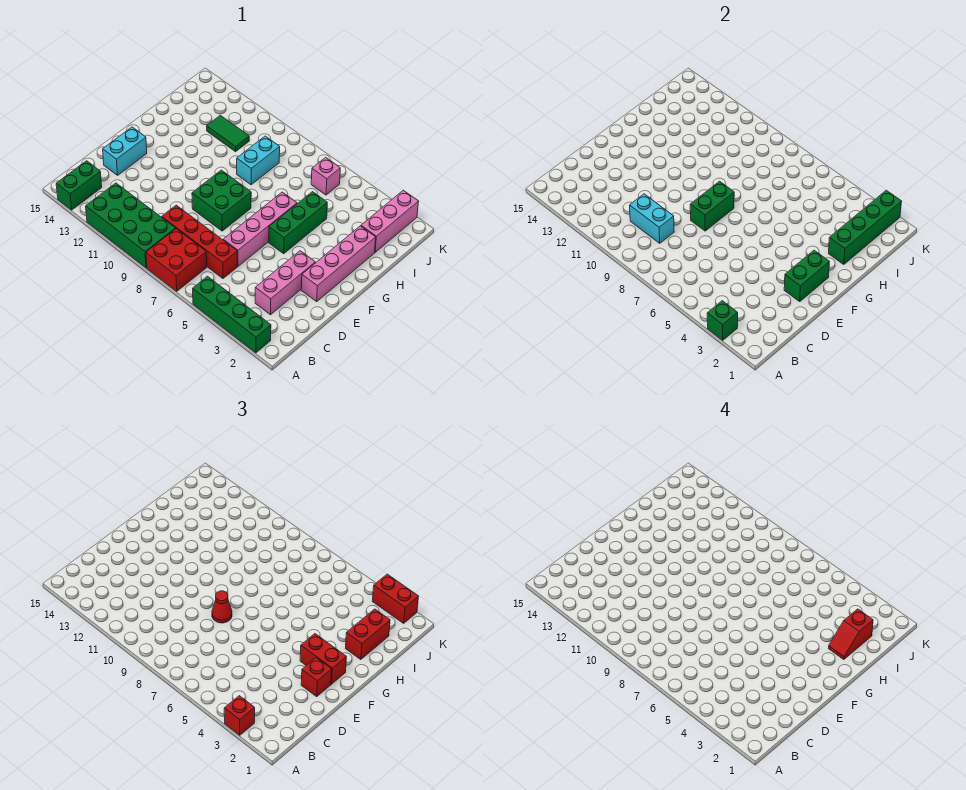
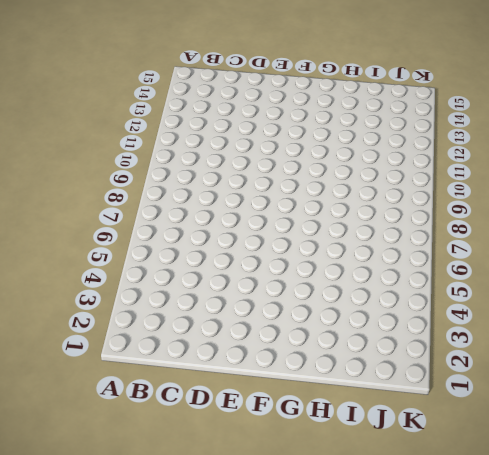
none -> green brick A2:A5 level 1
none -> red brick A7:B8 level 1
none -> green brick A9:B12 level 1

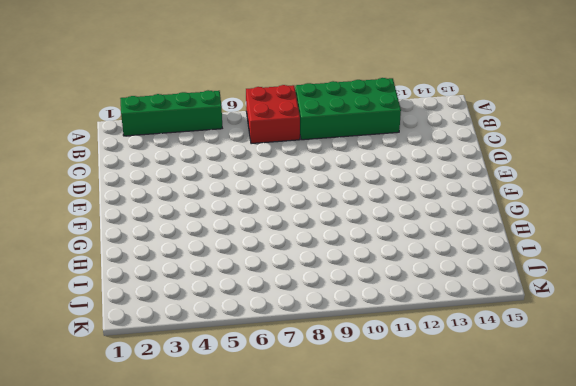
none -> green brick A14:B14 level 1
none -> pink brick C3:E3 level 1
none -> red brick C6:C9 level 1

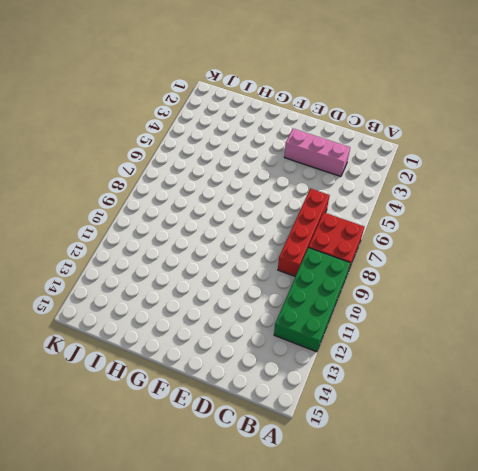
none -> green brick A2:A5 level 1
none -> green brick A14:B14 level 1
none -> pink brick D6:G6 level 1

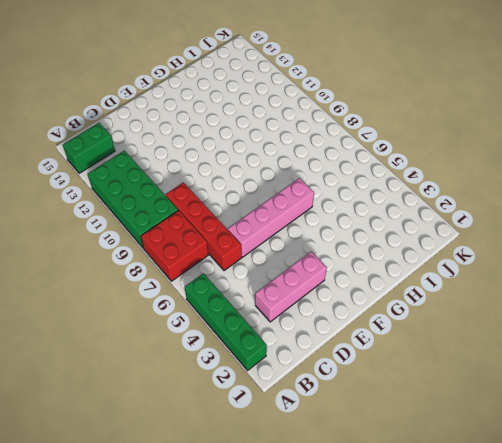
none -> cyan brick D14:E14 level 1
none -> pink brick E2:H2 level 1
none -> green brick E8:F9 level 1

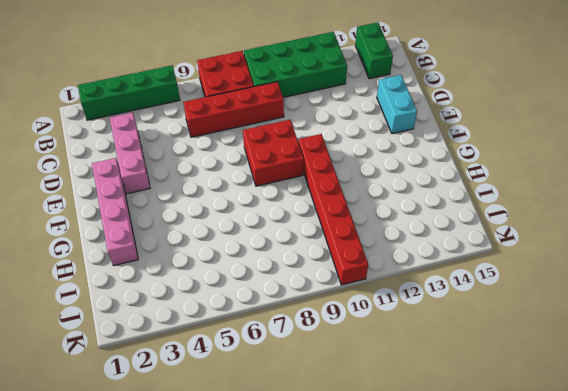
red brick E8:F9 level 1 -> green brick E8:F9 level 1
red brick F10:K10 level 1 -> none
none -> pink brick D6:G6 level 1
none -> green brick F5:H5 level 1
none -> cyan brick H9:I9 level 1

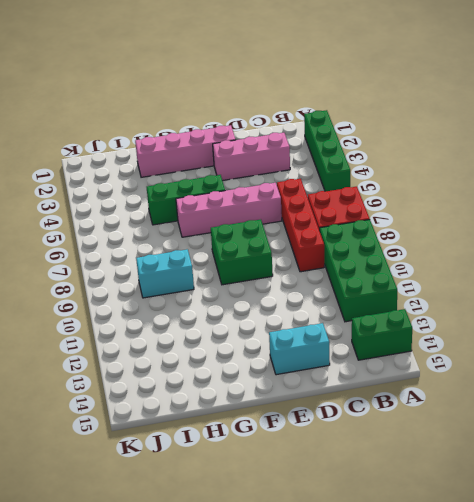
none -> pink brick I2:K2 level 1
none -> green tile I11:I12 level 1
none -> pink brick J6 level 1

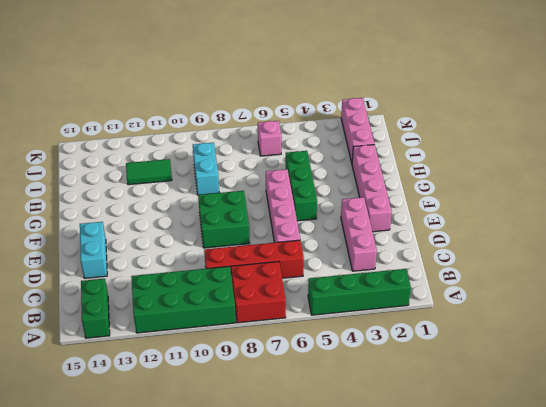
none -> green brick A3 level 2
none -> cyan brick C9:C10 level 2
none -> green brick E2:F2 level 2

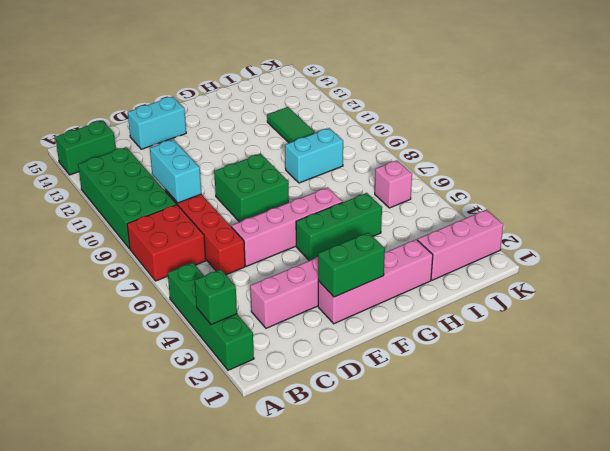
none -> green brick E8:F8 level 2
none -> green brick H2:K2 level 2
none -> red brick A3 level 3

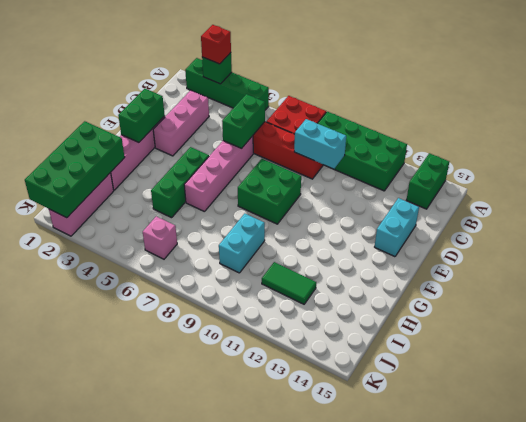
green brick C6:D6 level 2 -> green brick E8:F8 level 2
green brick H1:K2 level 2 -> green brick H2:K2 level 2
none -> red brick E2 level 3
none -> red cone E8 level 3
none -> red brick F2:F3 level 3

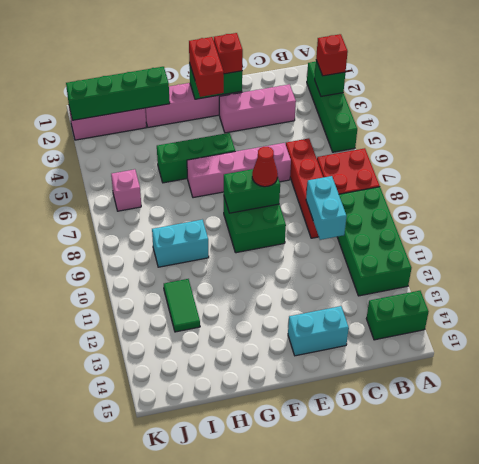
none -> red brick H2:I2 level 3
none -> red brick K2:K3 level 3
none -> red slope H2:I2 level 4 top I

